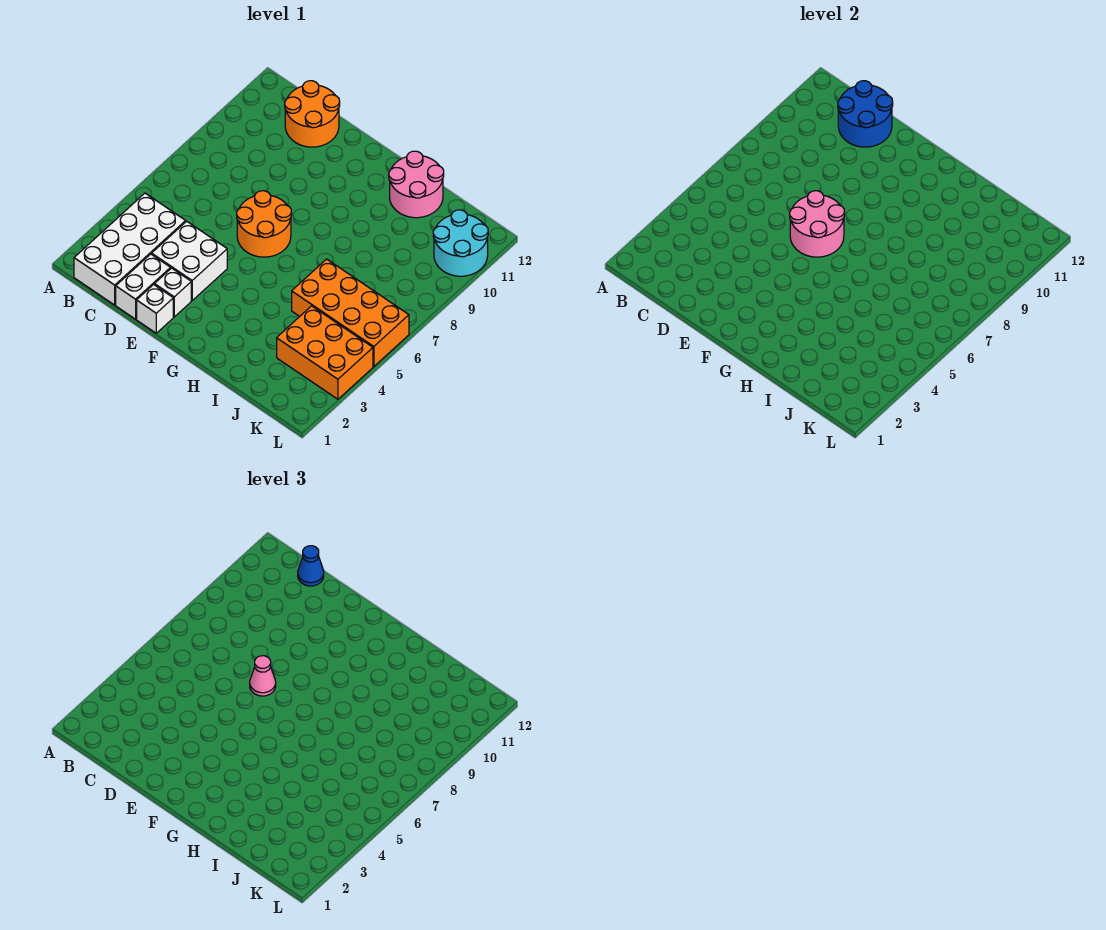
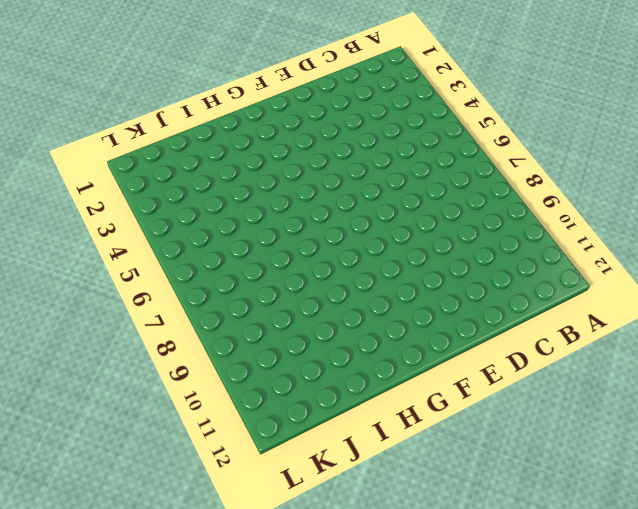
none -> white brick B1:C4 level 1
none -> orange round brick C11:D12 level 1
none -> white brick D1:D2 level 1

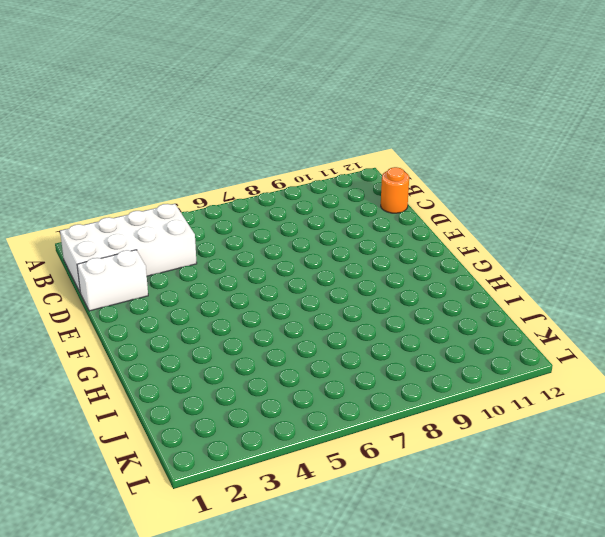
orange round brick C12 level 1 -> orange round brick C11:D12 level 1
none -> white brick D3:E4 level 1
none -> white brick E1 level 1
none -> white brick E2 level 1

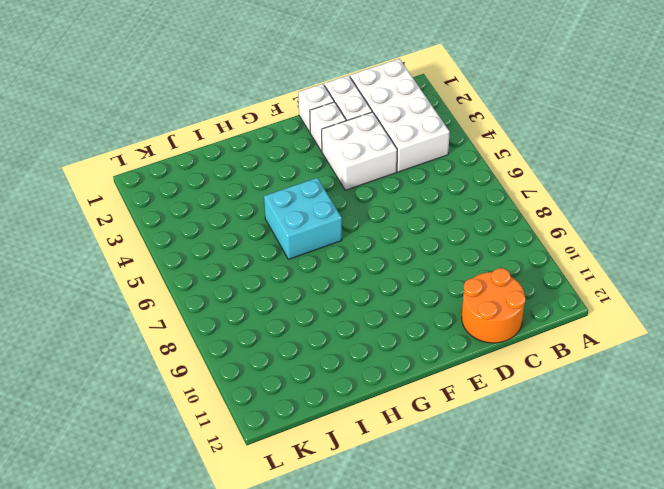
cyan brick G5:H6 level 1 -> none
none -> orange round brick E6:F7 level 1
none -> pink round brick H11:I12 level 1
none -> orange brick I5:L6 level 1

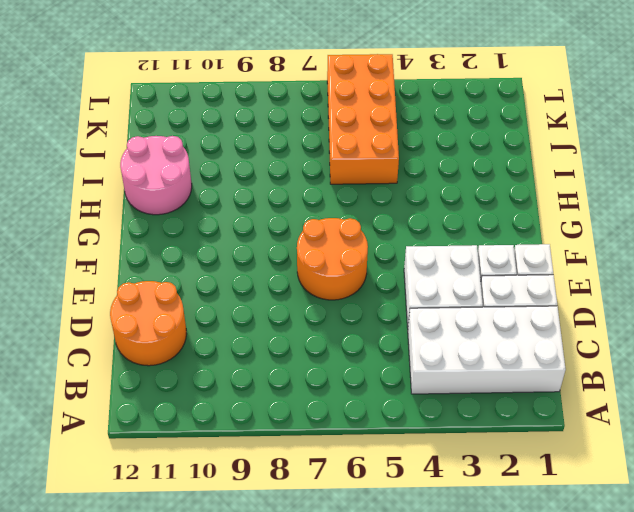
none -> orange brick J3:L4 level 1
none -> cyan round brick K10:L11 level 1
none -> blue round brick C11:D12 level 2

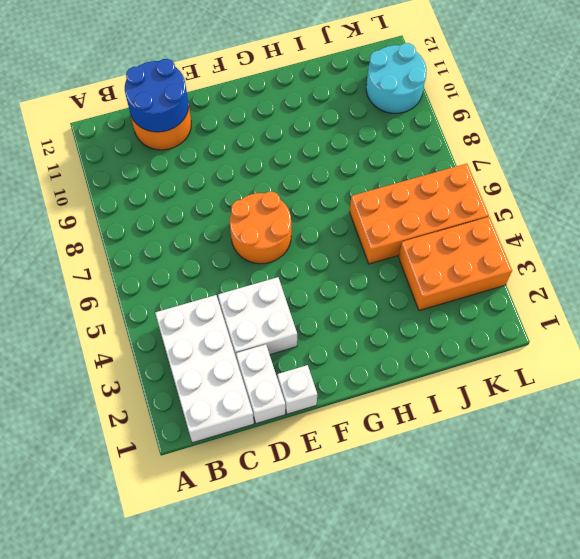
none -> white brick E2 level 1
none -> pink round brick H11:I12 level 1
none -> pink round brick E6:F7 level 2

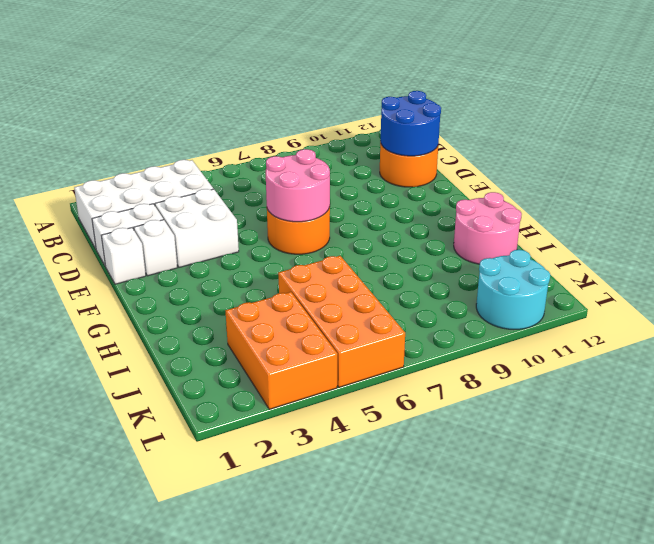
none -> blue cone C12 level 3
none -> pink cone E7 level 3

